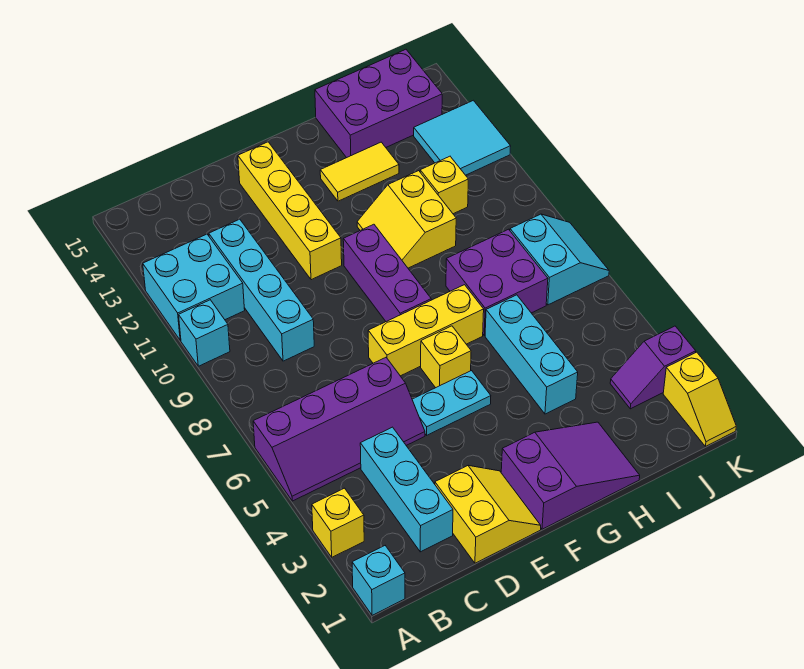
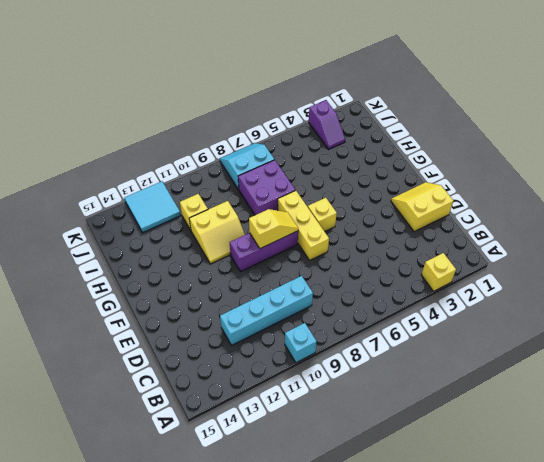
yellow slope F8:F9 level 2 top 9 -> yellow slope K1:K2 level 1 top 2
none -> cyan brick A1 level 1
none -> purple slope A5:D6 level 1 top 6
none -> cyan brick A11:B12 level 1

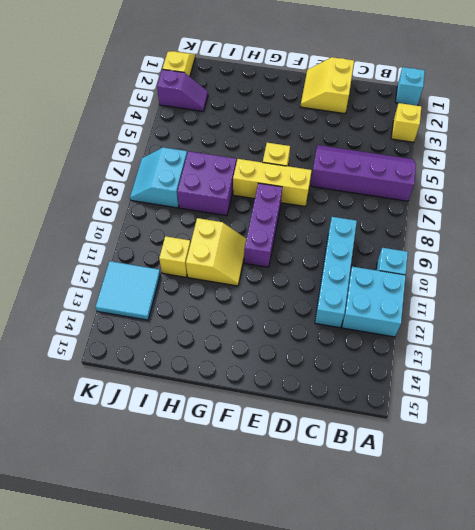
none -> cyan brick C2:C4 level 1
none -> cyan plate E5:F5 level 1
none -> yellow brick E11:E14 level 1

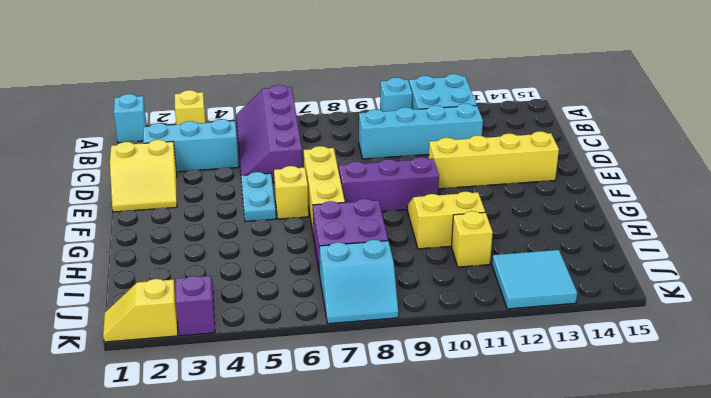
none -> purple slope F1:H2 level 1 top F
none -> yellow tile G13:H13 level 1
none -> cyan brick H4:H6 level 1

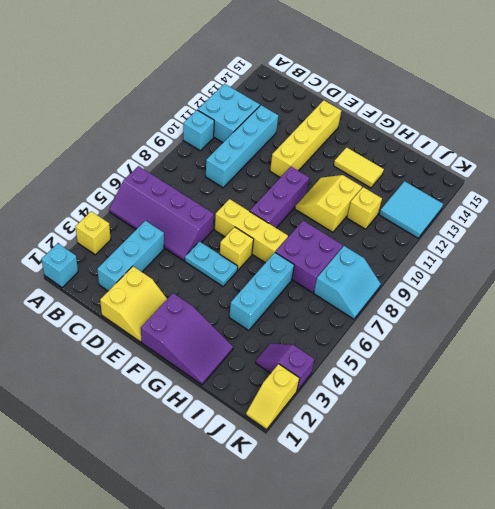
none -> purple brick H14:J15 level 1

